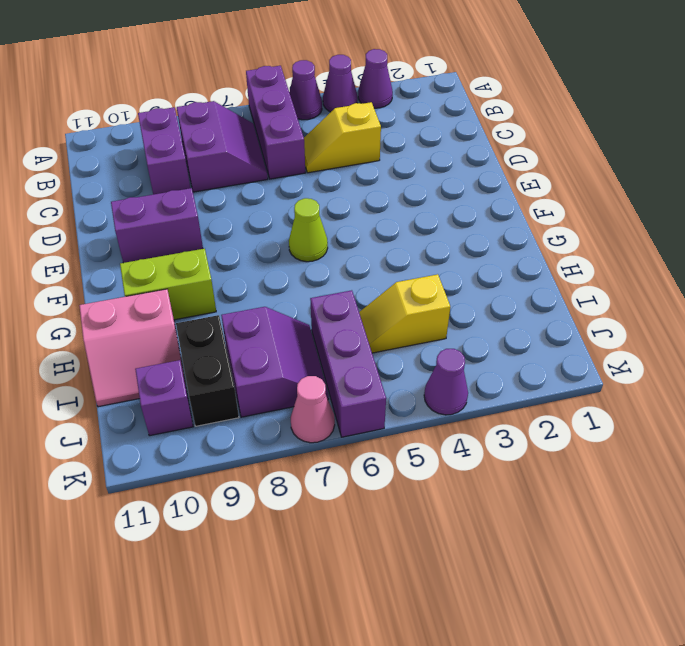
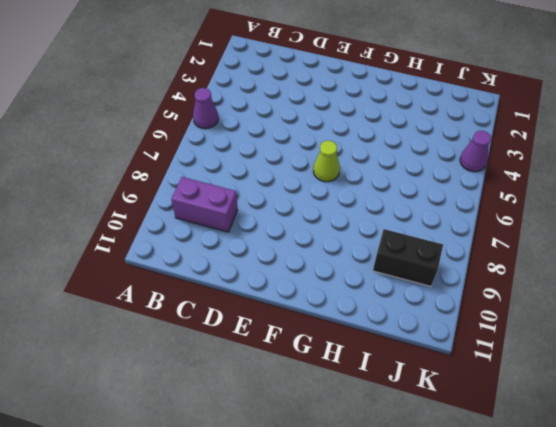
none -> purple cone A3 level 1
none -> purple cone A4 level 1
none -> purple brick A6:C6 level 1

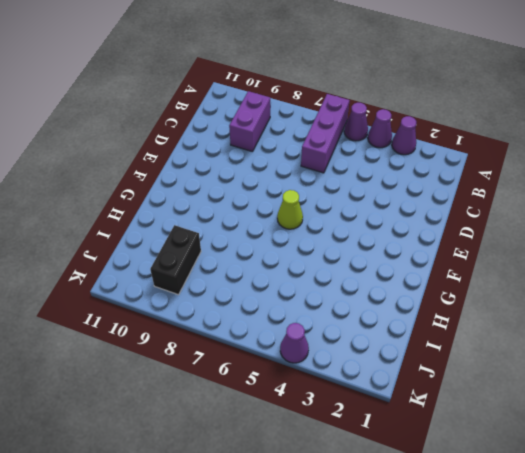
none -> purple slope B7:C8 level 1 top 8
none -> yellow slope C4:C5 level 1 top 4
none -> purple brick E9:E10 level 1

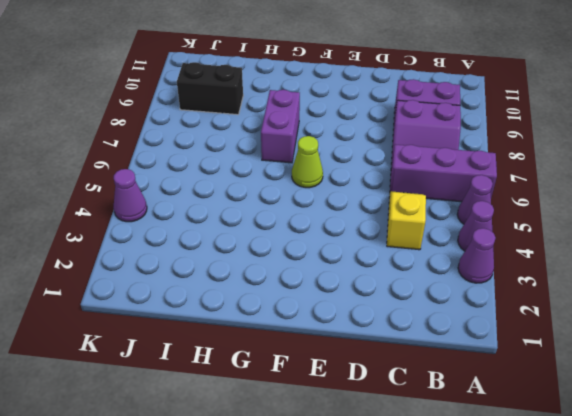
purple brick G7:G8 level 1 -> purple brick E9:E10 level 1
none -> lime brick G9:G10 level 1
none -> pink slope H10:I11 level 1 top H
none -> yellow slope I4:I5 level 1 top 4

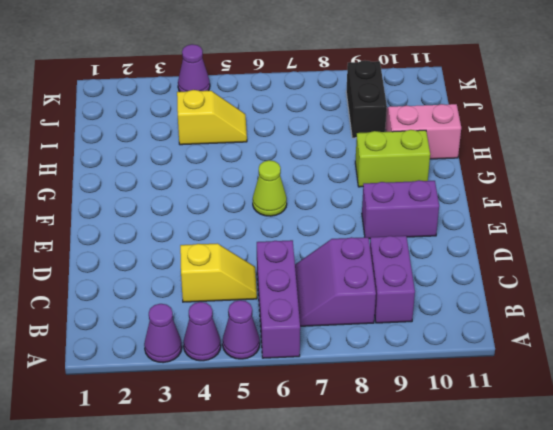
none -> purple brick I6:K6 level 1
none -> purple slope I7:J8 level 1 top 8
none -> purple brick J10 level 1

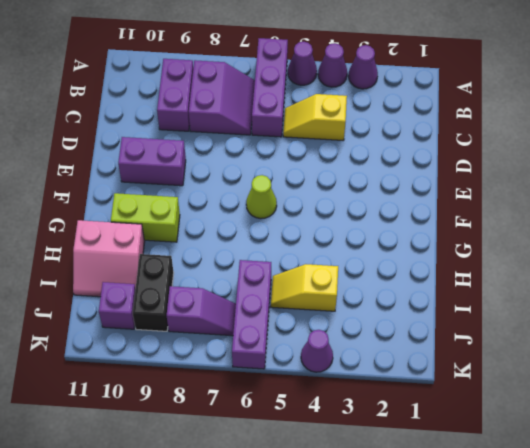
purple slope J7:J8 level 1 top 8 -> purple slope I7:J8 level 1 top 8
none -> pink cone K7 level 1

